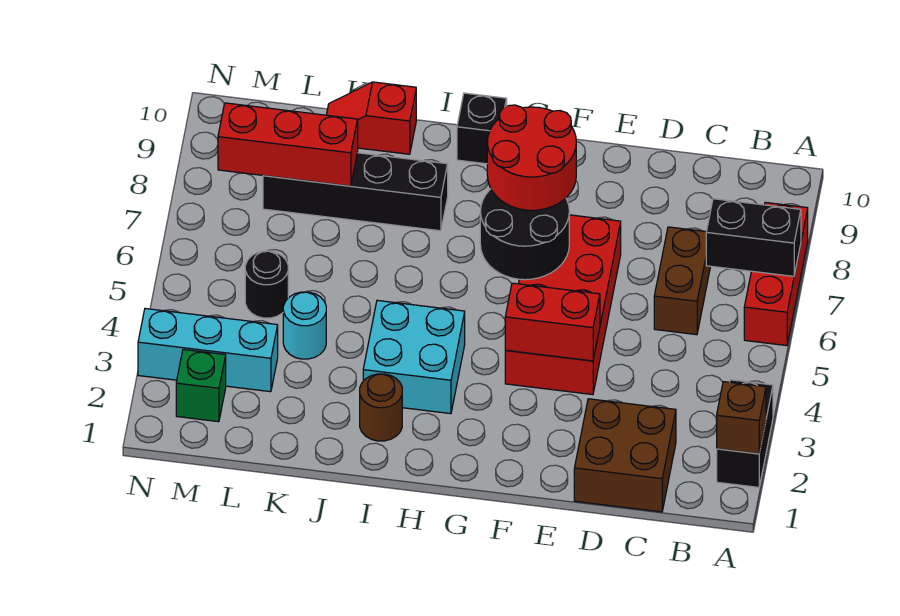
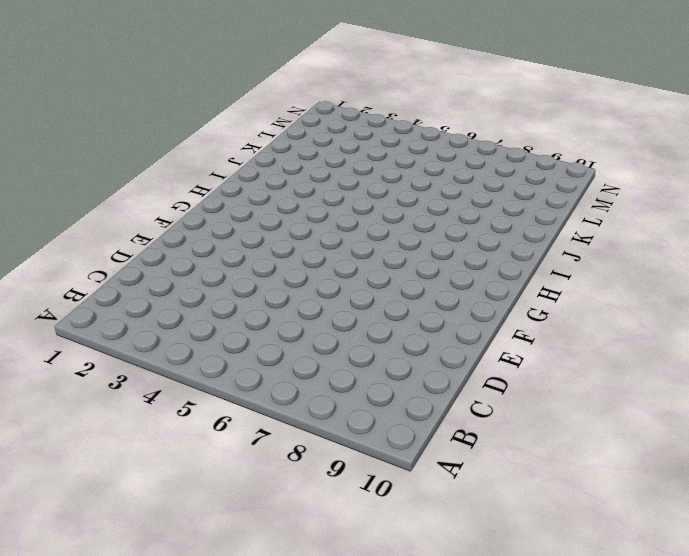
none -> black brick A2:A3 level 1
none -> red brick A6:A8 level 1
none -> brown brick C1:D2 level 1

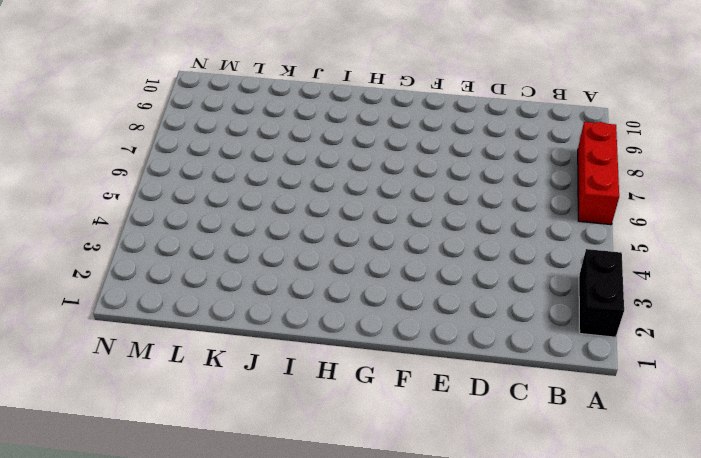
none -> brown brick C1:D2 level 1
none -> brown brick C6:C7 level 1
none -> red brick E4:F7 level 1

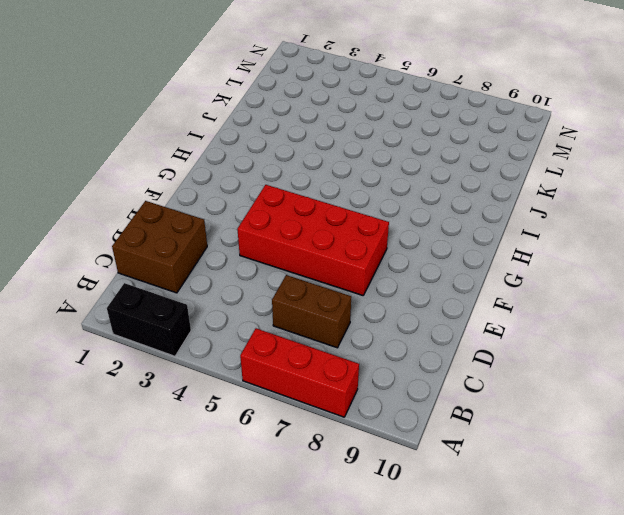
none -> cyan brick H3:I4 level 1
none -> black brick H10 level 1
none -> brown round brick I2 level 1

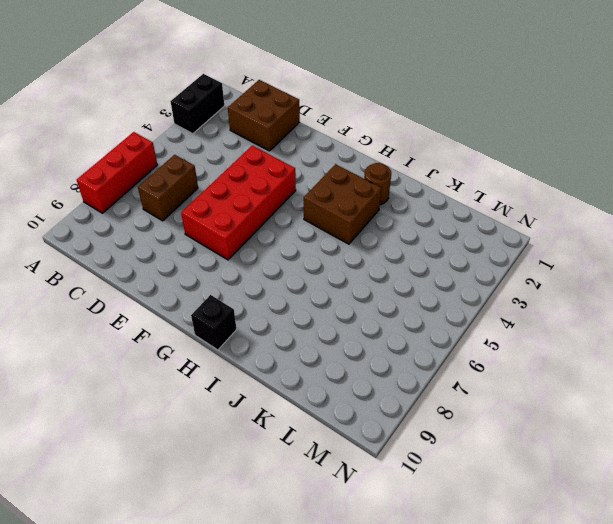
brown brick H3:I4 level 1 -> cyan brick H3:I4 level 1
none -> black brick I8:L8 level 1
none -> red slope J10:K10 level 1 top J
none -> cyan round brick K4 level 1

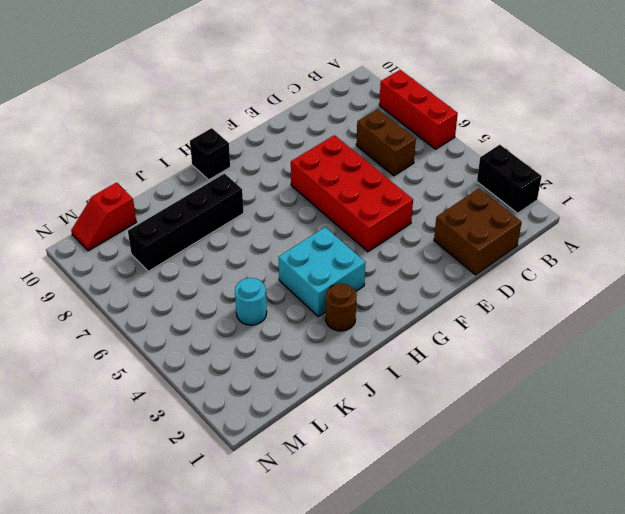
red slope L10:M10 level 1 top L -> red slope J10:K10 level 1 top J
none -> cyan brick L3:N3 level 1
none -> black round brick L5 level 1
none -> green brick M2 level 1

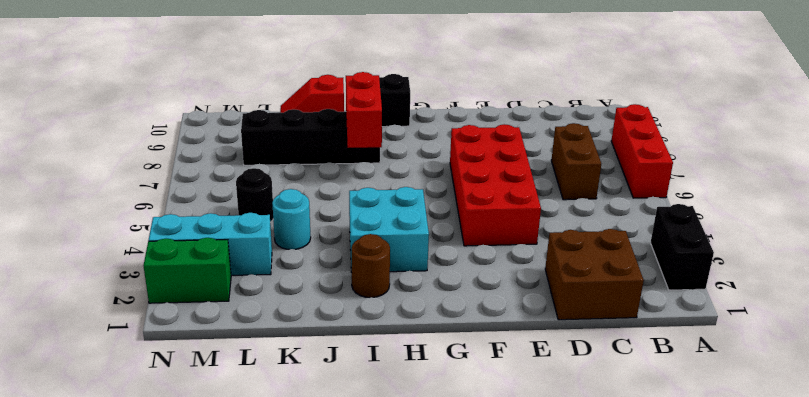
red brick I7:I8 level 2 -> red brick E4:F4 level 2
green brick M2:N2 level 1 -> green brick M2 level 1
none -> brown brick A2 level 2
none -> black brick A7:B7 level 2
none -> black round brick F6:G7 level 2

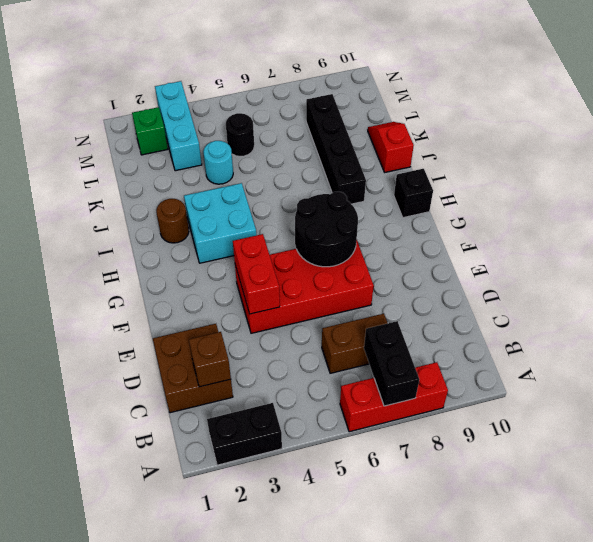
brown brick C2 level 2 -> brown brick A2 level 2
none -> red brick K8:M8 level 2
none -> red round brick F7:G8 level 3

